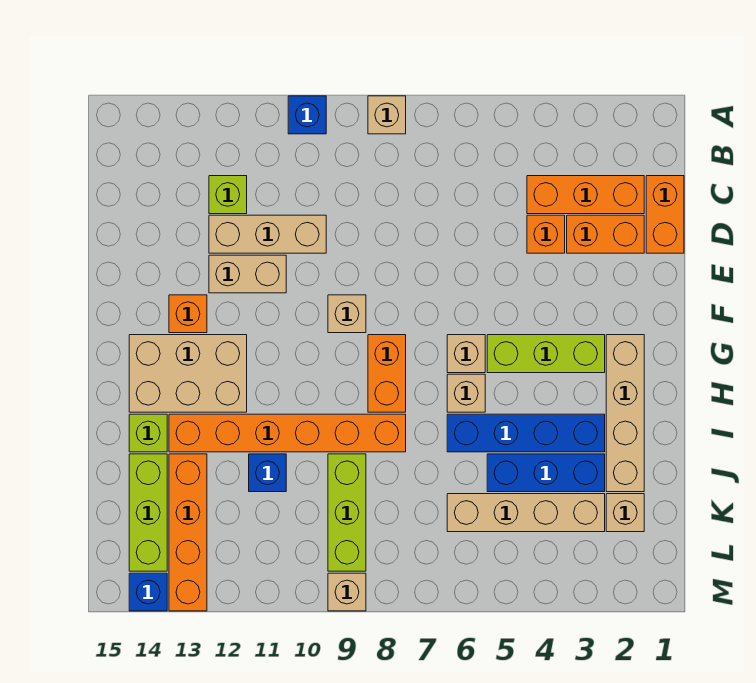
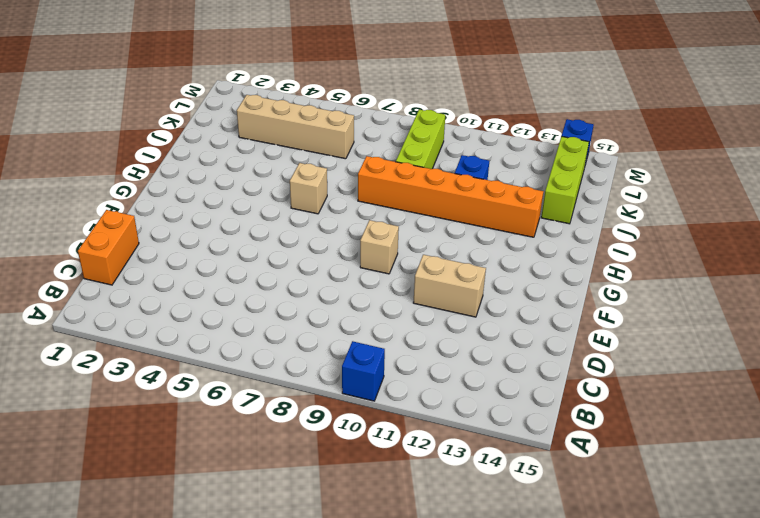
none -> tan brick A8 level 1
none -> orange brick C2:C4 level 1
none -> lime brick C12 level 1

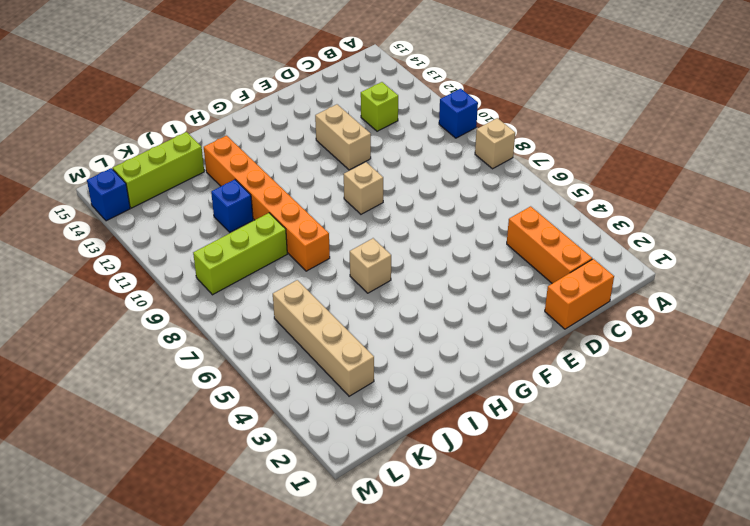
none -> orange brick D2:D3 level 1
none -> orange brick D4 level 1
none -> tan brick D10:D12 level 1

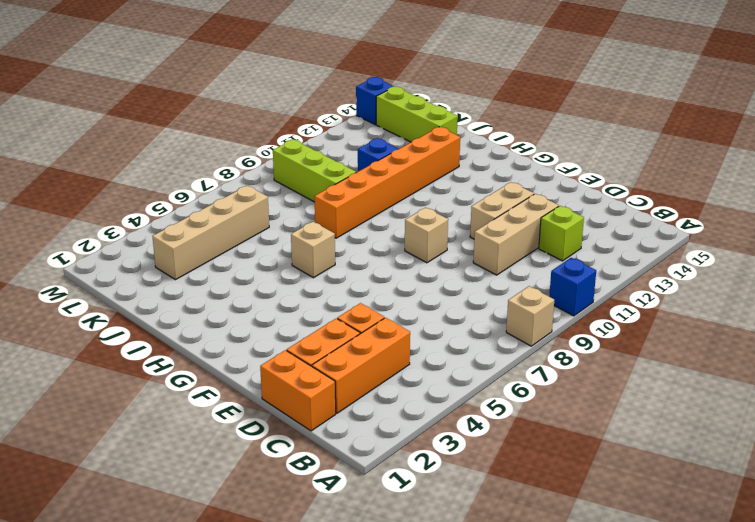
none -> orange brick F13 level 1
none -> tan brick G2:J2 level 1
none -> lime brick G3:G5 level 1

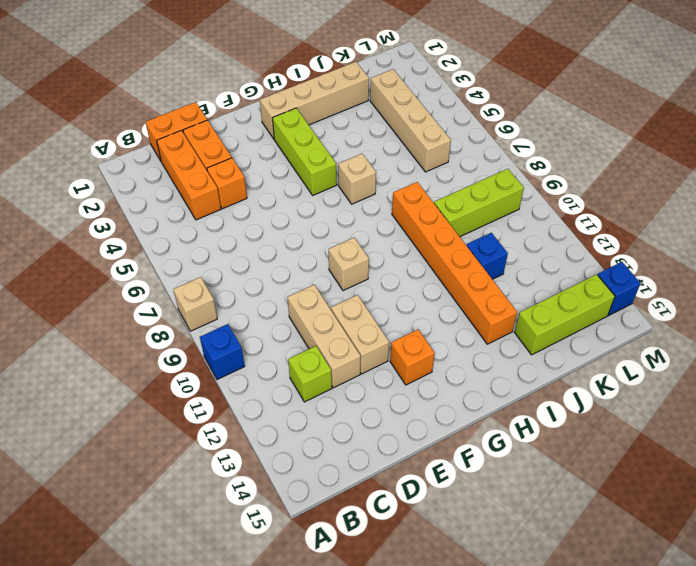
none -> tan brick G6 level 1
none -> orange brick G8:H8 level 1
none -> tan brick G12:H14 level 1

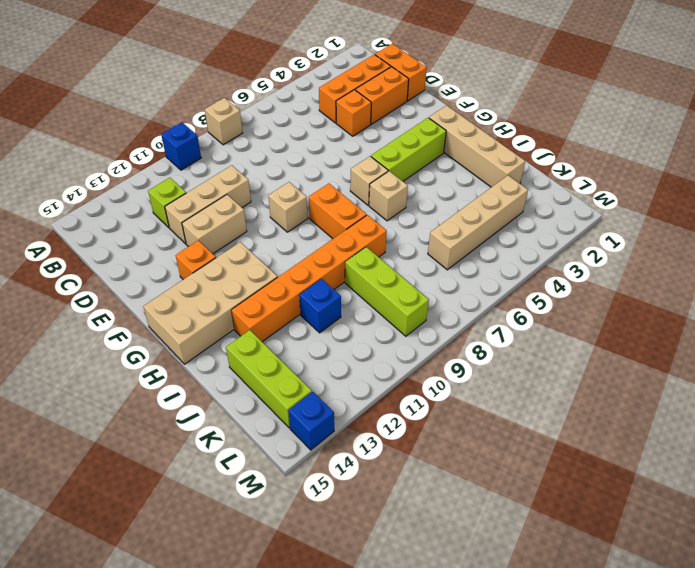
tan brick G12:H15 level 1 -> tan brick G12:H14 level 1
none -> blue brick I3:I6 level 1
none -> lime brick I14 level 1
none -> blue brick J3:J5 level 1

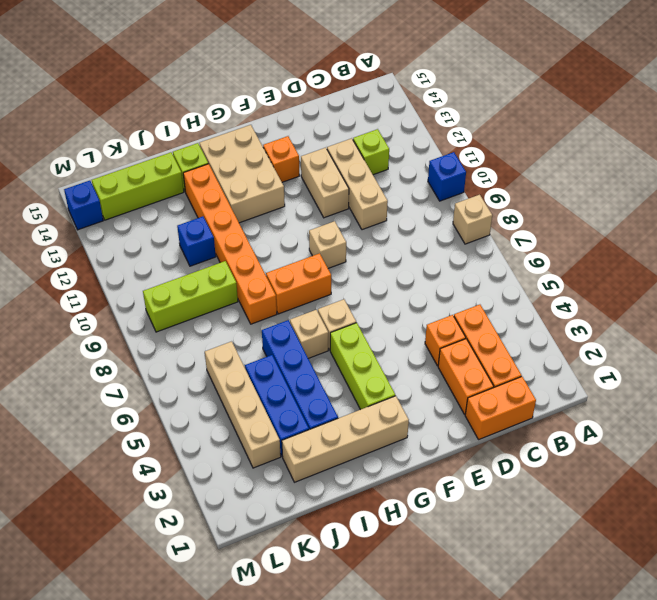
none -> orange brick J13:M13 level 1
none -> tan brick K2 level 1
none -> tan brick M9 level 1

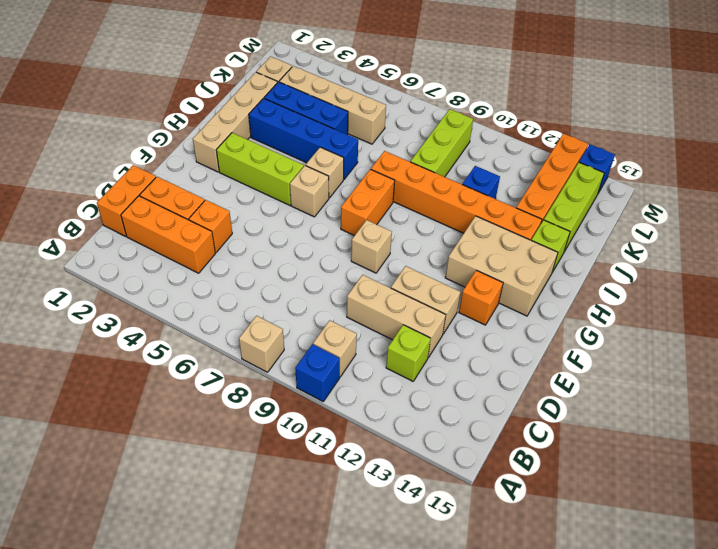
tan brick B10 level 1 -> tan brick M9 level 1

